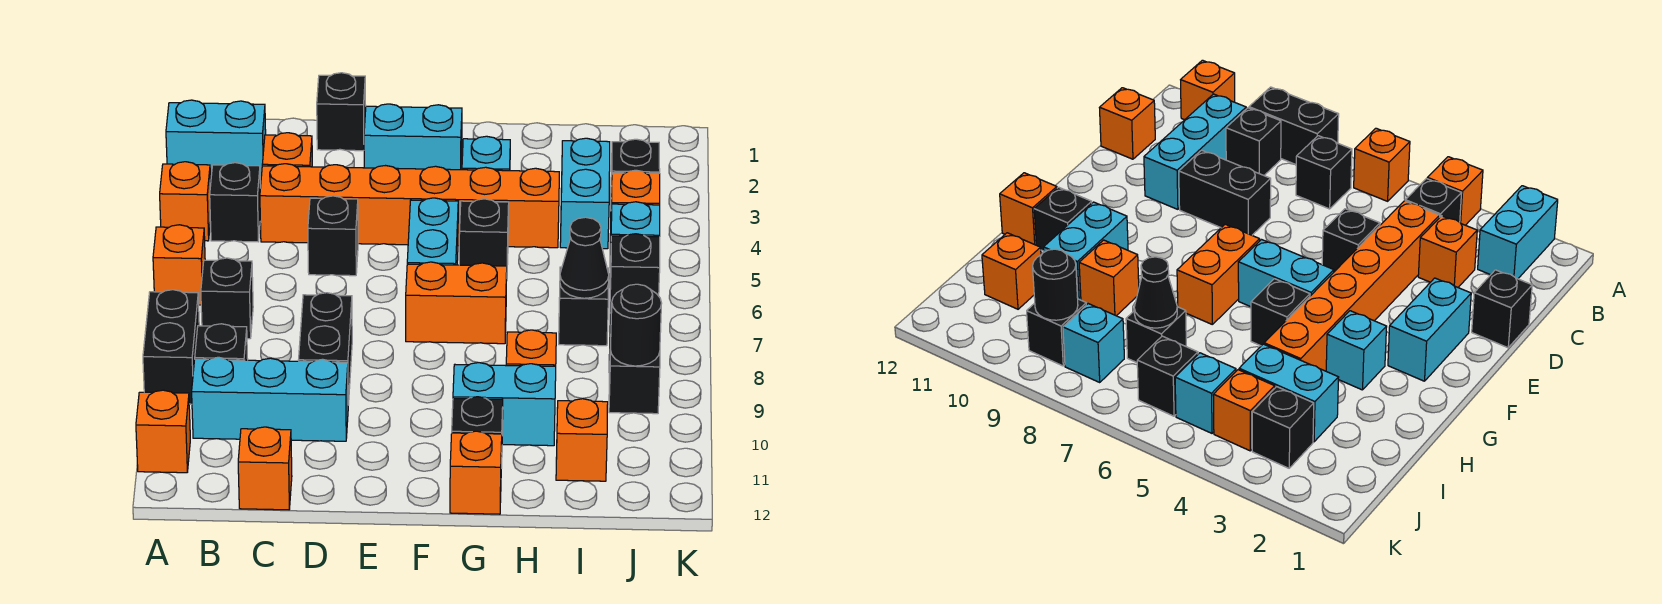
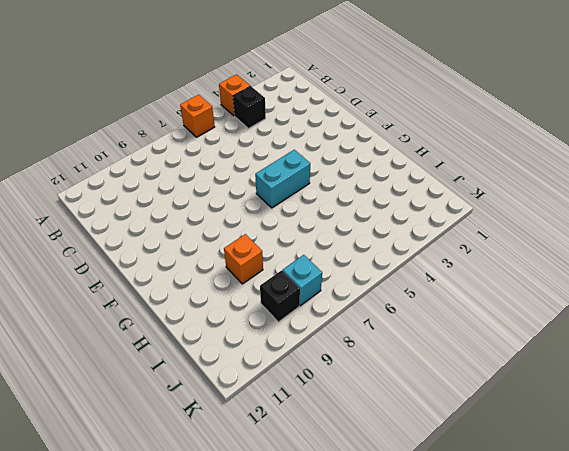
none -> cyan brick A2:B2 level 1
none -> black brick A8:A9 level 1
none -> orange brick A11 level 1
none -> black brick B7 level 1

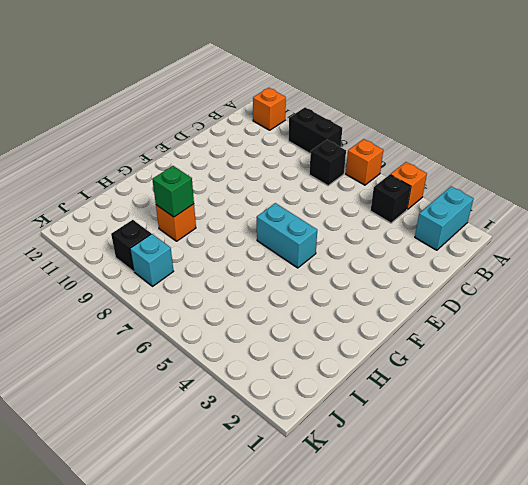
green brick H9 level 2 -> none
none -> black brick B9 level 1
none -> cyan brick B10:D10 level 1
none -> orange brick C3 level 1
none -> orange brick C4:H4 level 1

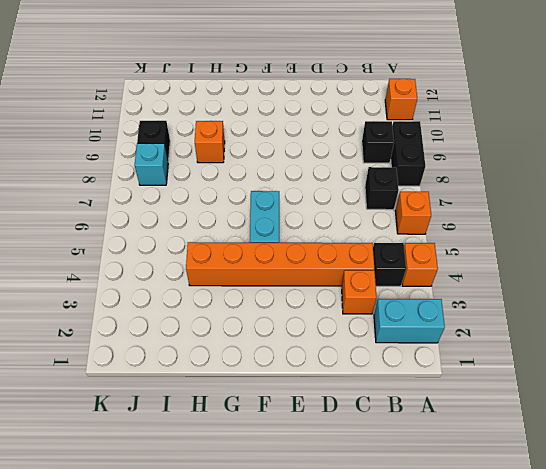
none -> cyan brick B10:D10 level 1
none -> orange brick C12 level 1
none -> black brick D1 level 1
none -> black brick D5 level 1

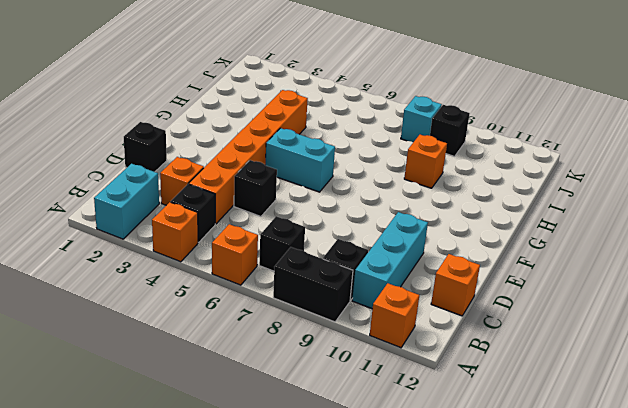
none -> black brick D8:D9 level 1
none -> cyan brick E2:F2 level 1
none -> orange brick F7:G7 level 1
none -> cyan brick G3 level 1

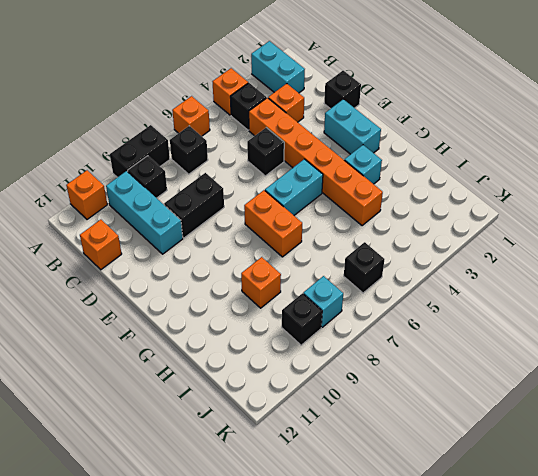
none -> black brick G5 level 1
none -> cyan brick G10:H10 level 1
none -> black brick G11 level 1
none -> orange brick G12 level 1

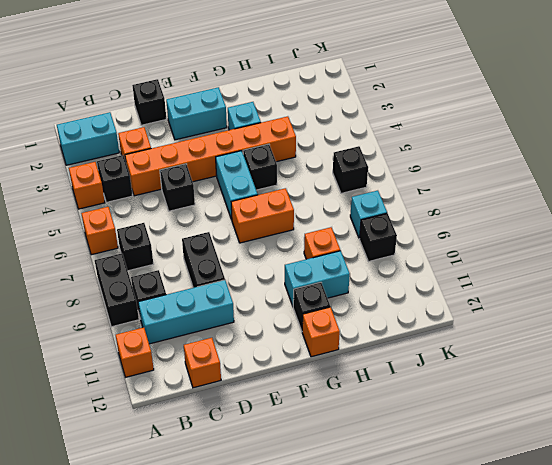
none -> cyan brick I3:I4 level 1
none -> black brick I7 level 1
none -> orange brick I11 level 1
none -> black brick J3 level 1

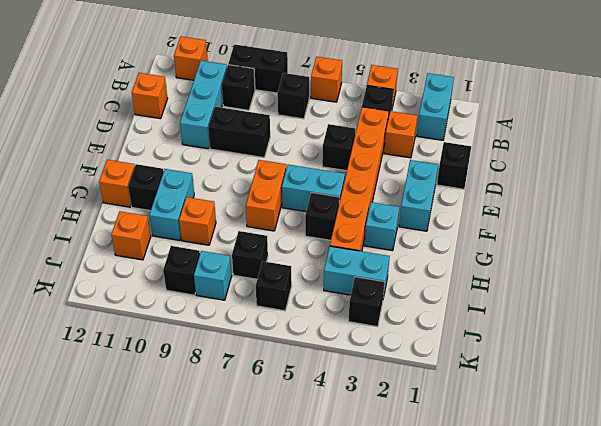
none -> orange brick J4 level 1
none -> cyan brick J5 level 1
none -> black cone I7 level 2
none -> black round brick J9 level 2

